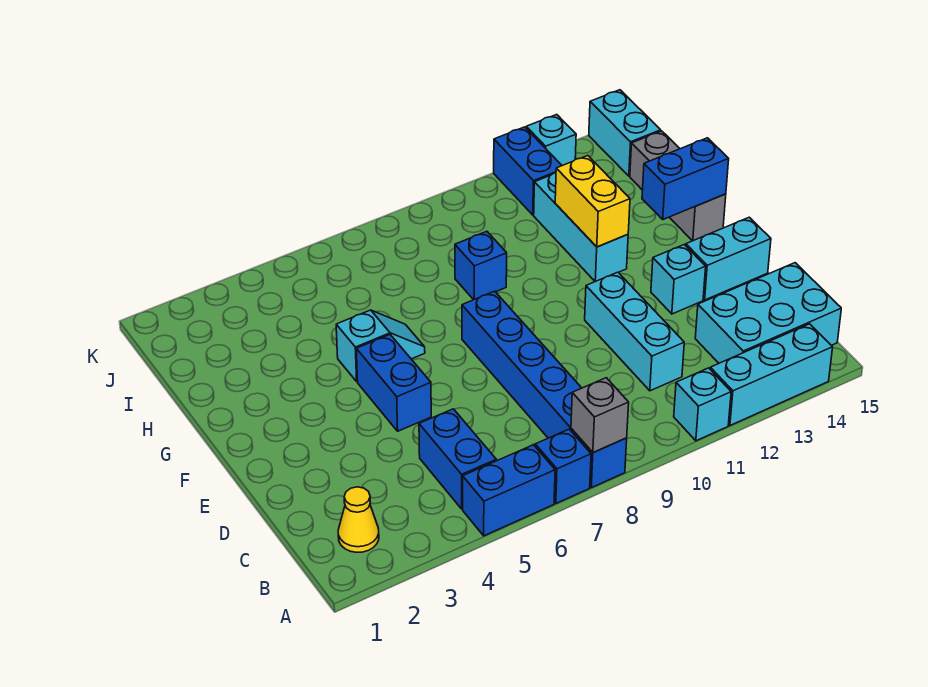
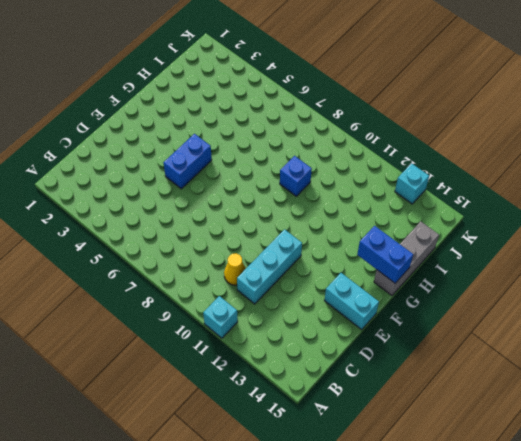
yellow cone C10 level 1 -> yellow cone B2 level 1
none -> blue brick A5:A6 level 1
none -> blue brick A7 level 1
none -> blue brick A8:F8 level 1

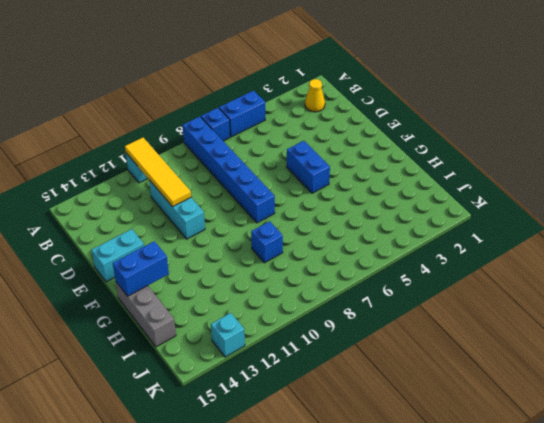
yellow tile A11:D11 level 2 -> none
none -> cyan brick A12:A14 level 1
none -> blue brick B5:C5 level 1
none -> cyan brick B13:C15 level 1

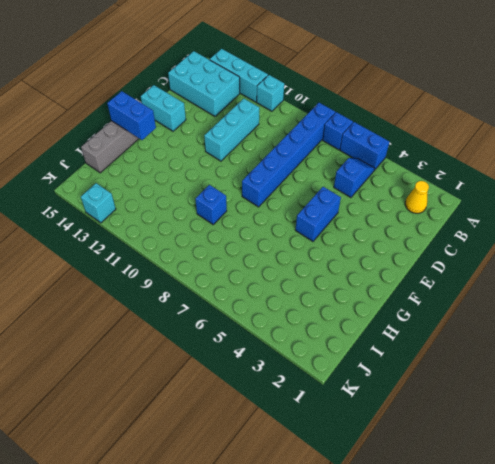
blue slope B5:C5 level 1 top C -> blue brick B5:C5 level 1
none -> cyan brick E13 level 1
none -> cyan slope G5:G6 level 1 top 5
none -> cyan brick G12:I12 level 1

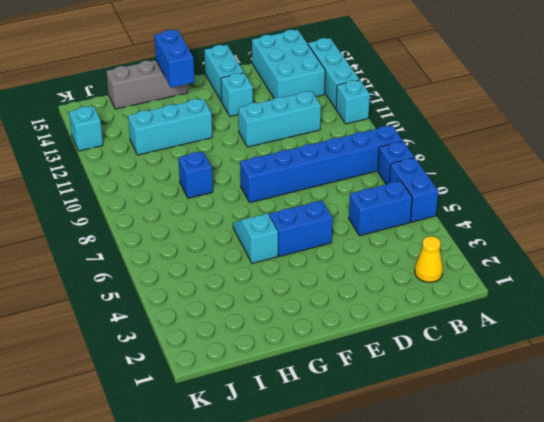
none -> blue brick J12:K12 level 1
none -> cyan brick J15:K15 level 1
none -> grey brick A8 level 2

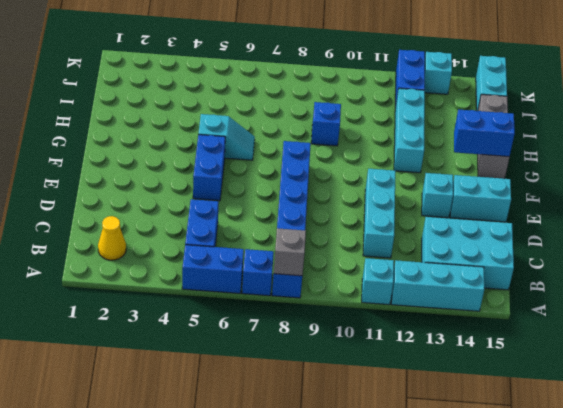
none -> yellow brick G12:H12 level 2

